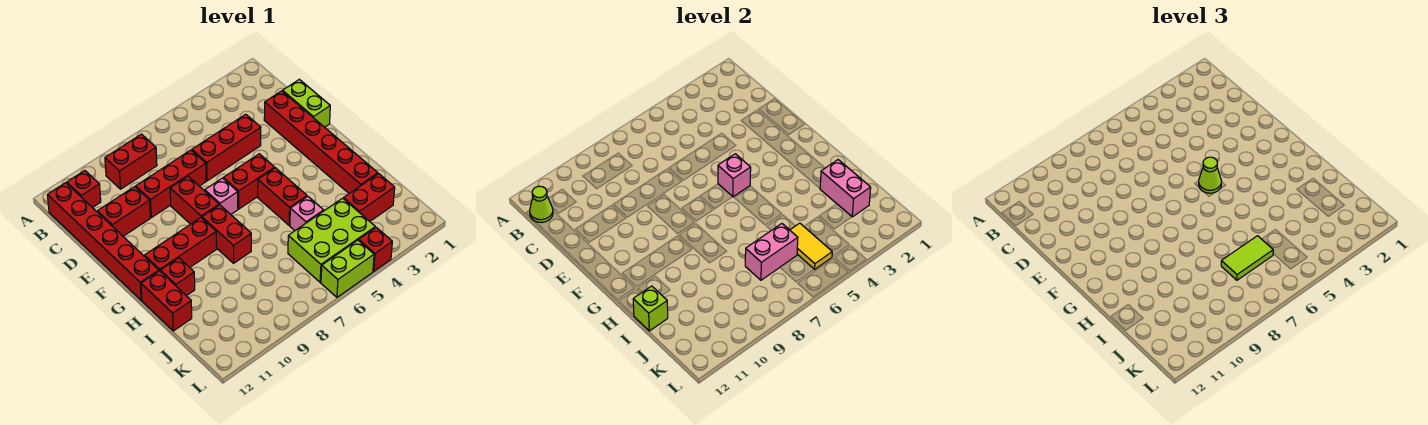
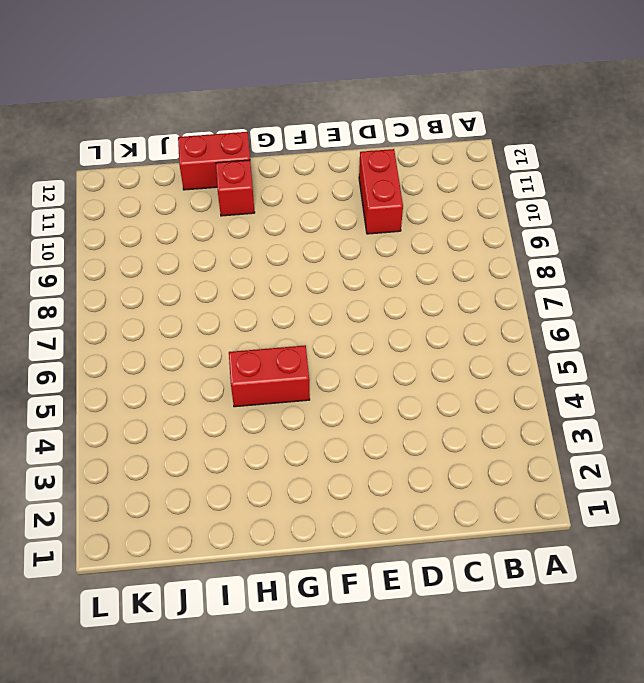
none -> red brick B8:B9 level 1
none -> red brick B11 level 1
none -> red brick B12:G12 level 1

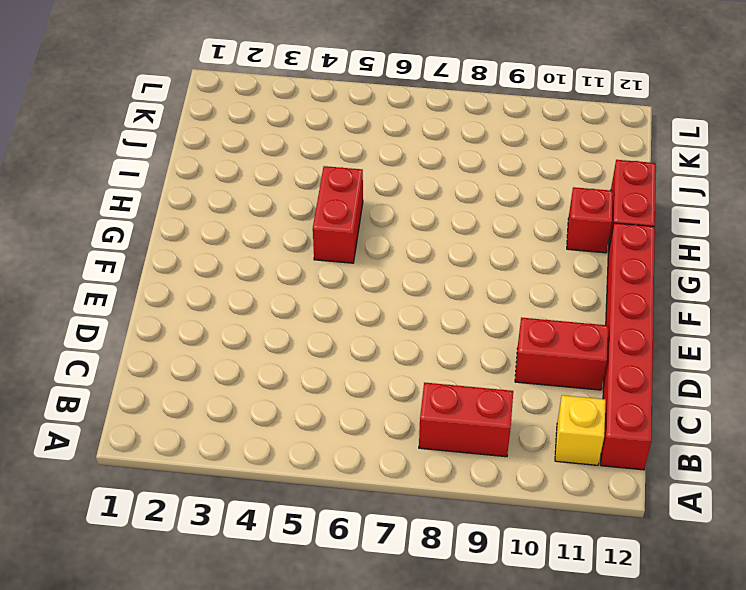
yellow brick B11 level 1 -> red brick B11 level 1
none -> lime brick D1:E1 level 1
none -> red brick D2:I2 level 1
none -> red brick D4:D6 level 1

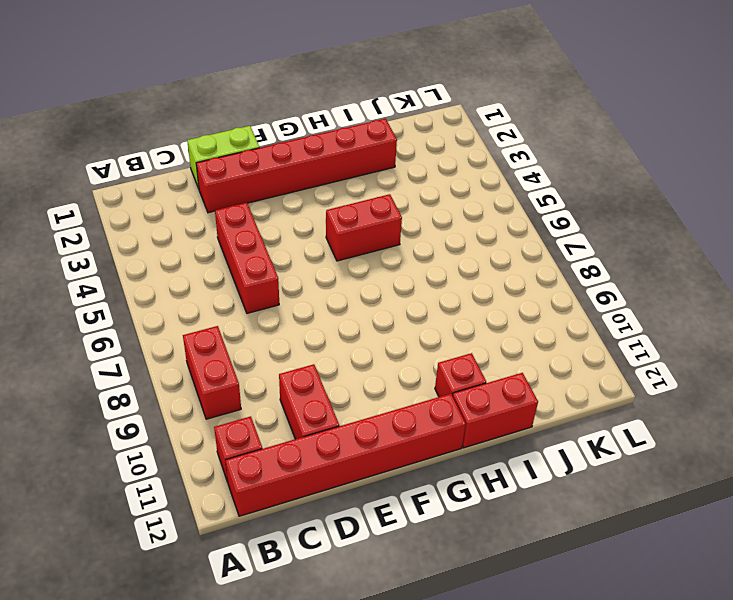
none -> red brick D7:D9 level 1
none -> red brick E8:F8 level 1
none -> red brick F5:F6 level 1

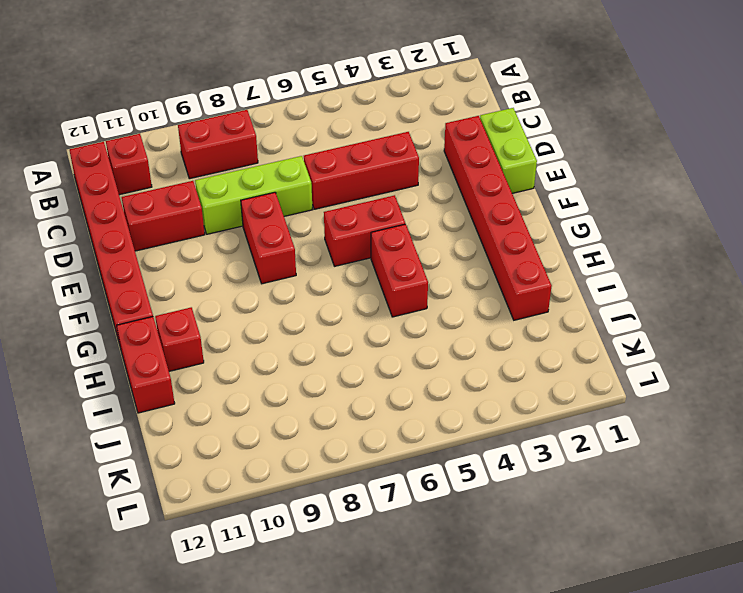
lime brick D7:D9 level 1 -> red brick D7:D9 level 1
none -> pink brick F7 level 1
none -> red brick G8:H8 level 1
none -> red brick G9:G11 level 1

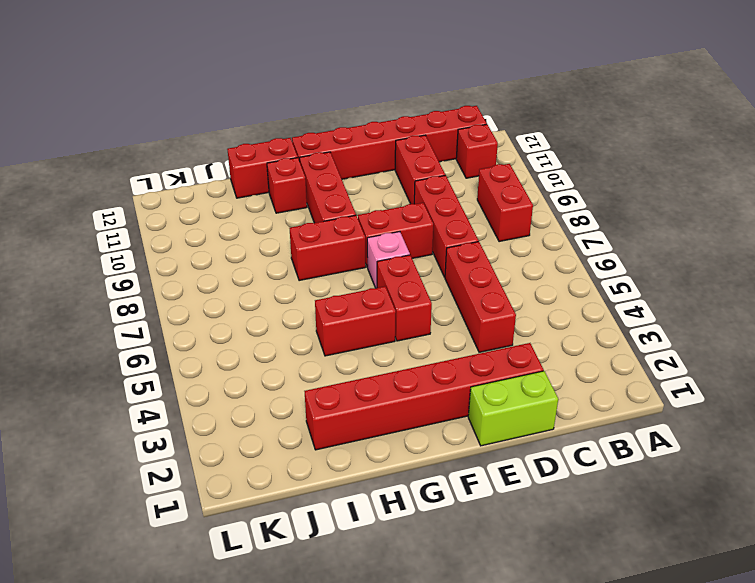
none -> pink brick I5 level 1
none -> red brick J2:J3 level 1
none -> lime brick J4:K6 level 1

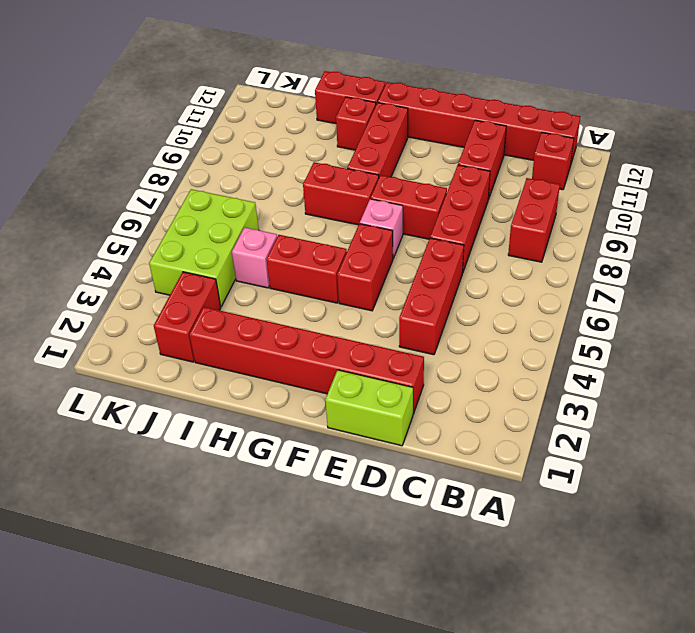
none -> red brick L4 level 1
none -> lime brick L5:L6 level 1
none -> lime cone B12 level 2

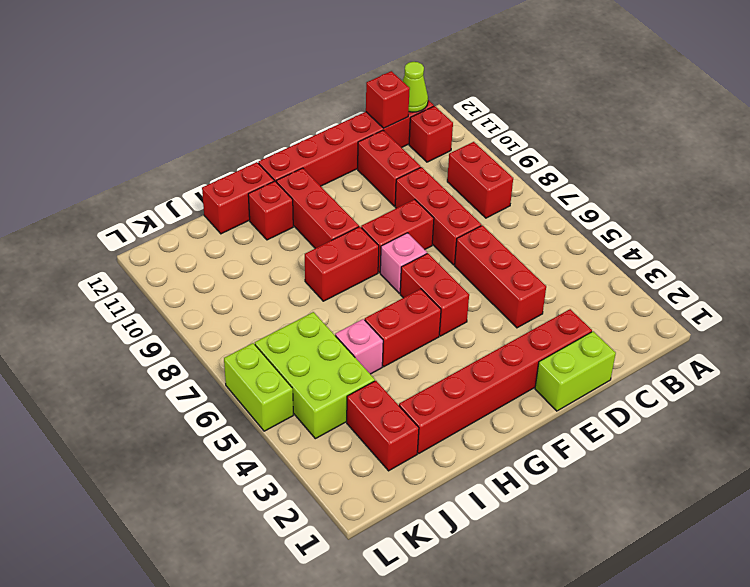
red brick C12 level 2 -> red brick L4 level 1
none -> pink brick F5 level 2
none -> pink brick I2:J2 level 2
none -> lime brick I12 level 2

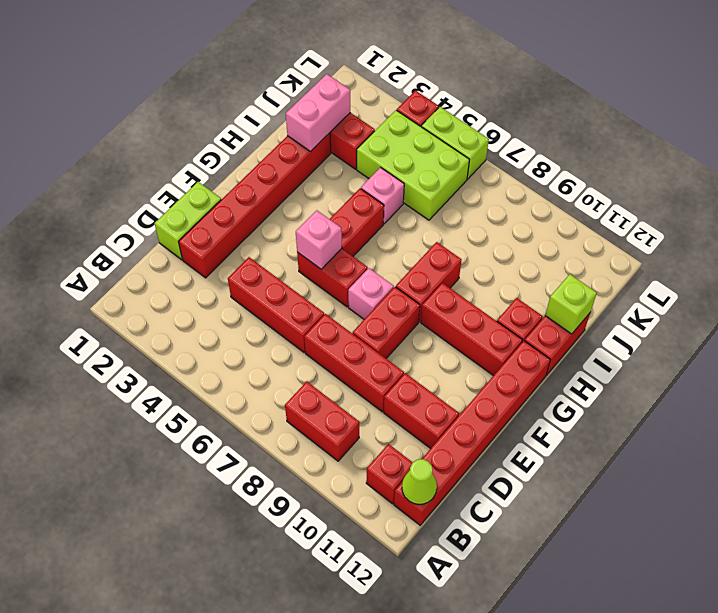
none -> yellow tile J5:K5 level 2
none -> pink brick J6:J7 level 2
none -> lime cone F5 level 3

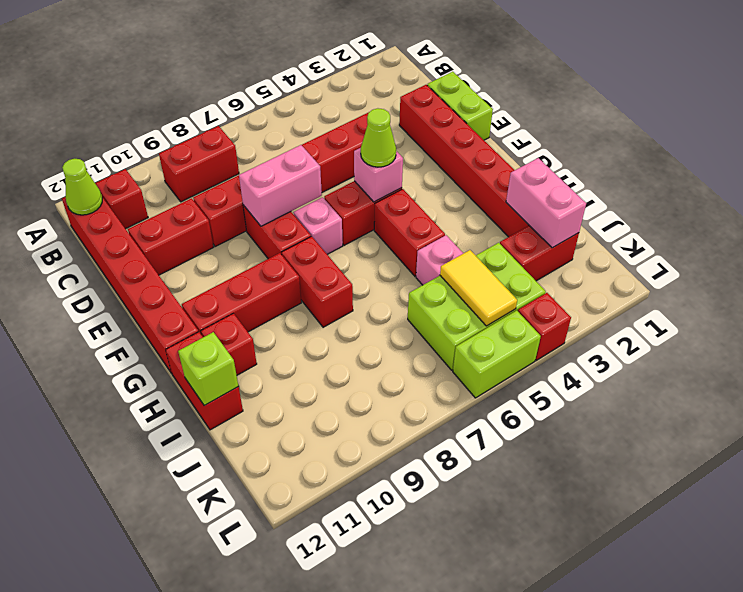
pink brick E7:E8 level 2 -> pink brick J6:J7 level 2
none -> lime tile J6:J7 level 3

